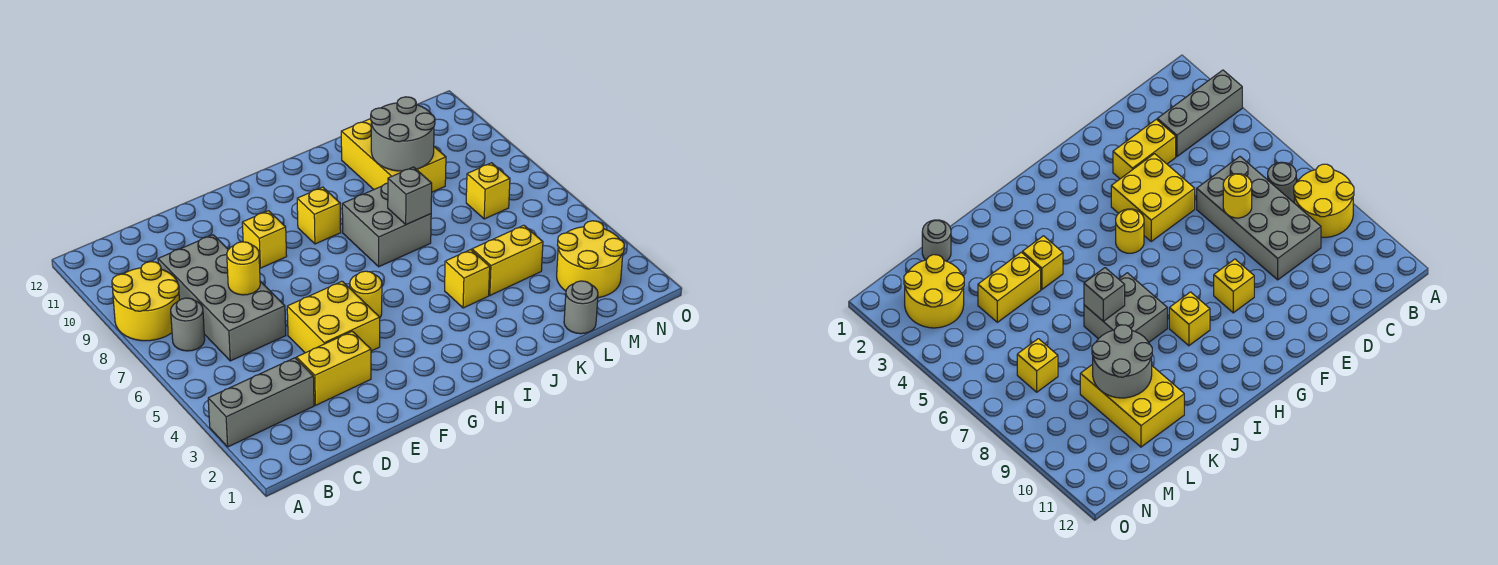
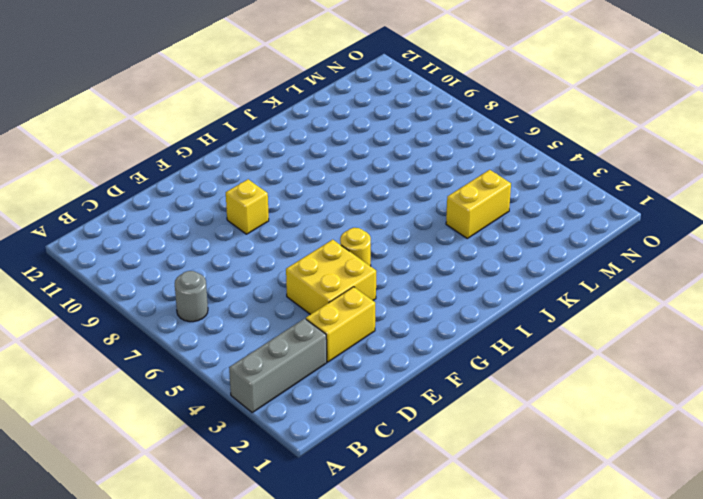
none -> yellow round brick A8:B9 level 1
none -> grey brick C6:D9 level 1
none -> yellow brick H9 level 1

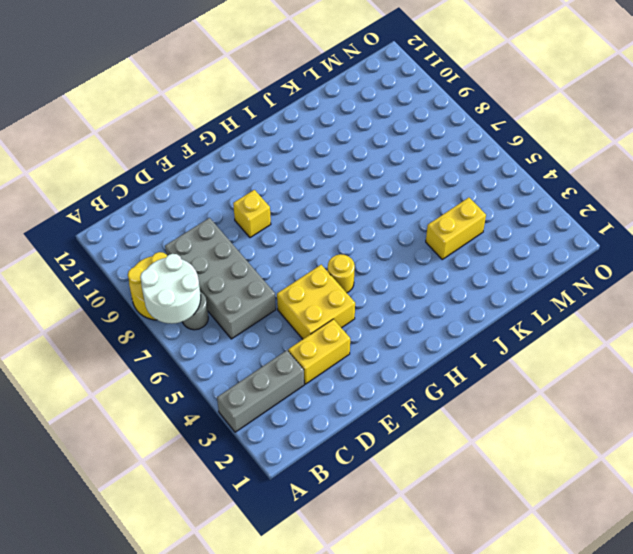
white round brick A7:B8 level 2 -> none
none -> yellow brick H9 level 1
none -> grey brick I7:J8 level 1
none -> yellow brick J4 level 1

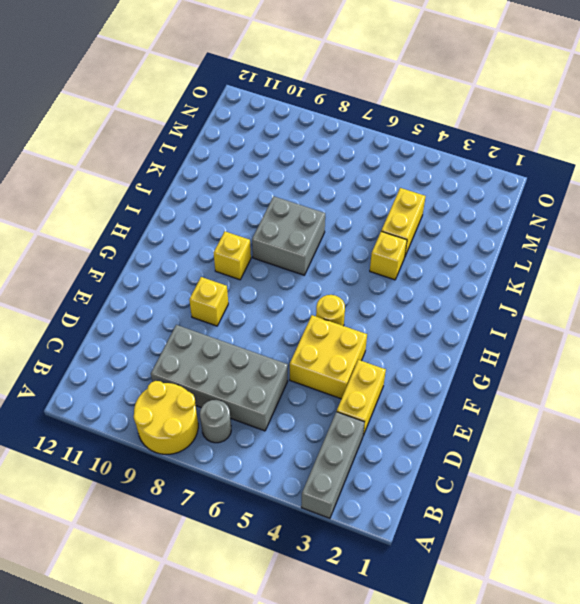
none -> yellow brick K9:L11 level 1
none -> grey round brick L1 level 1
none -> yellow round brick M2:N3 level 1

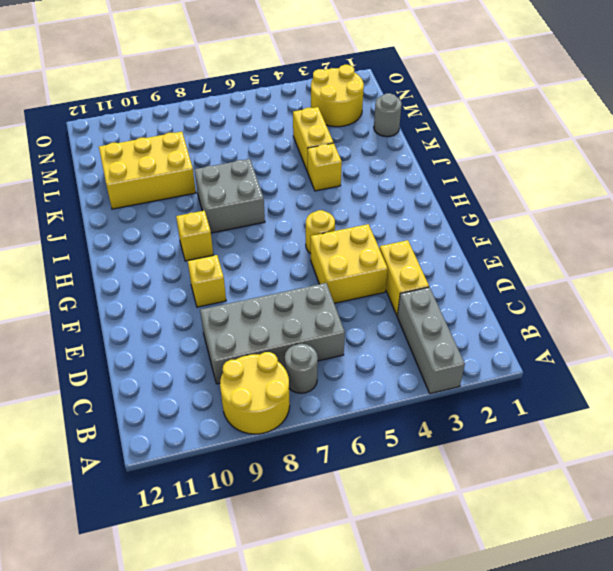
none -> yellow brick M7 level 1
none -> yellow round brick D7 level 2
none -> grey brick J7 level 2

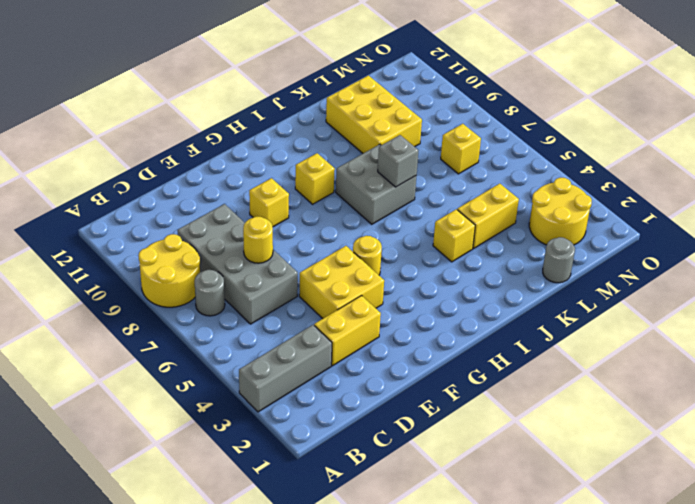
none -> grey round brick K9:L10 level 2

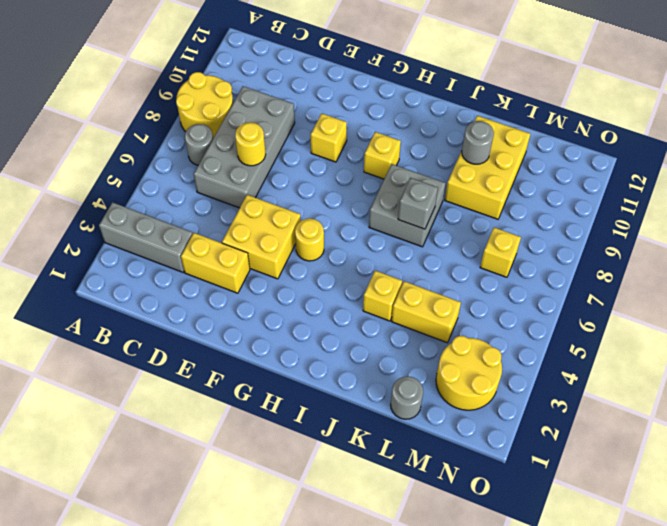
grey round brick K10 level 2 -> grey round brick K9:L10 level 2

